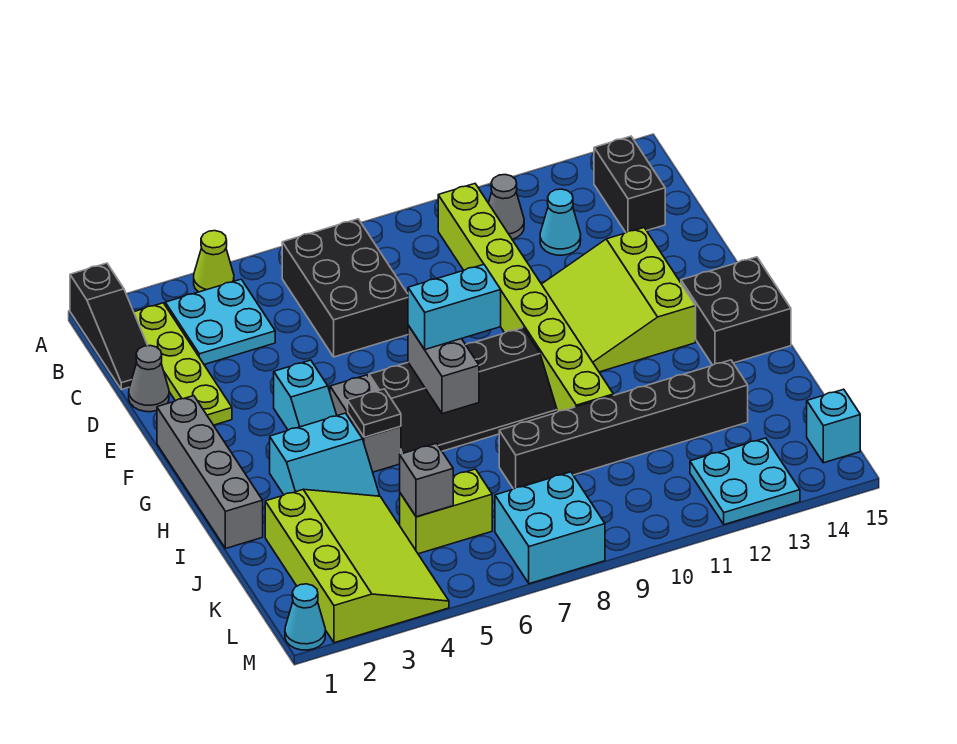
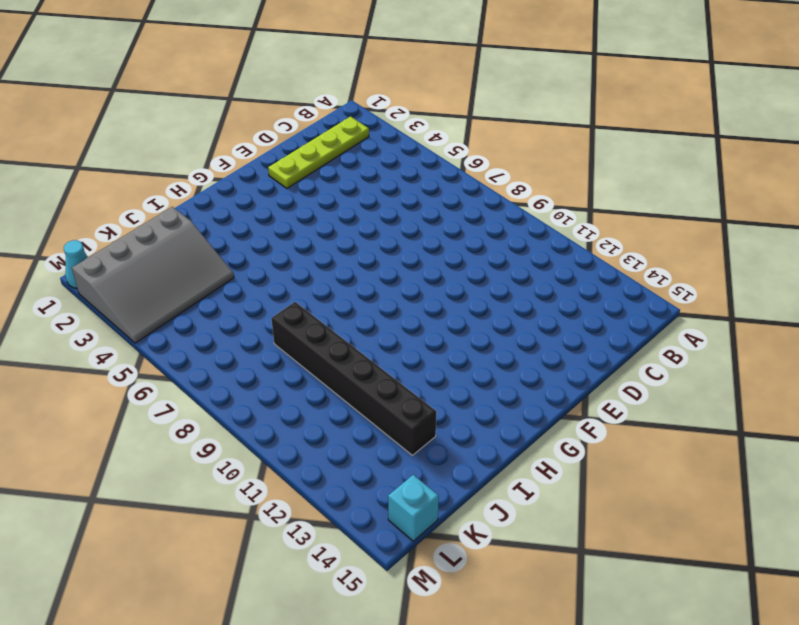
grey slope J2:M4 level 1 top 2 -> lime slope J2:M4 level 1 top 2
none -> black slope A1:C1 level 1 top A
none -> lime cone A4 level 1
none -> cyan plate B3:C4 level 1

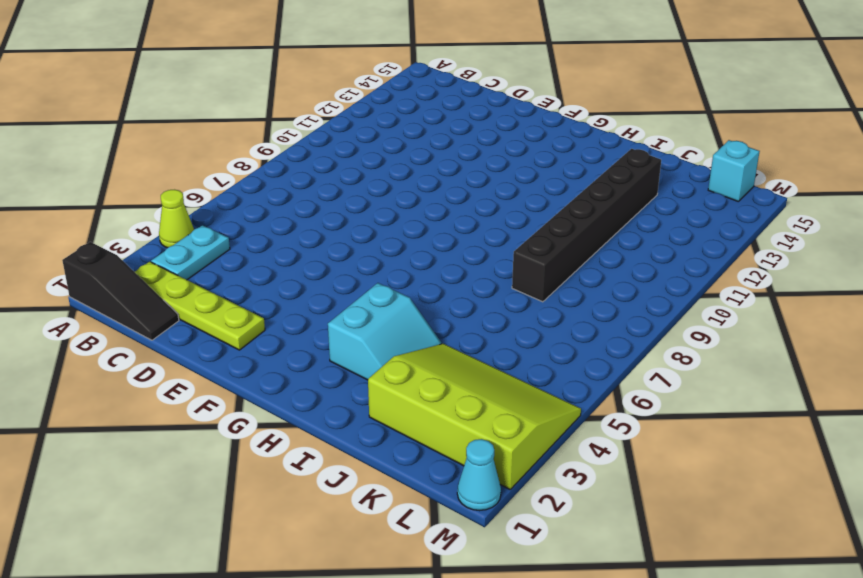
cyan plate B3:B4 level 1 -> cyan plate B3:C4 level 1
none -> black brick B6:D7 level 1
none -> lime brick B10:I10 level 1
none -> grey cone B11 level 1

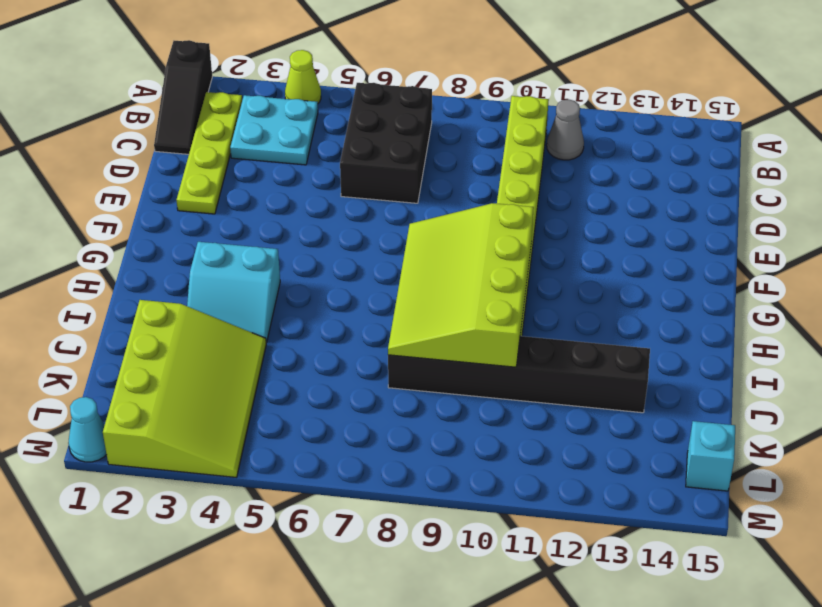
lime slope G8:J10 level 2 top 10 -> none
none -> black brick B14:C14 level 1
none -> cyan cone C12 level 1
none -> grey cone D1 level 1

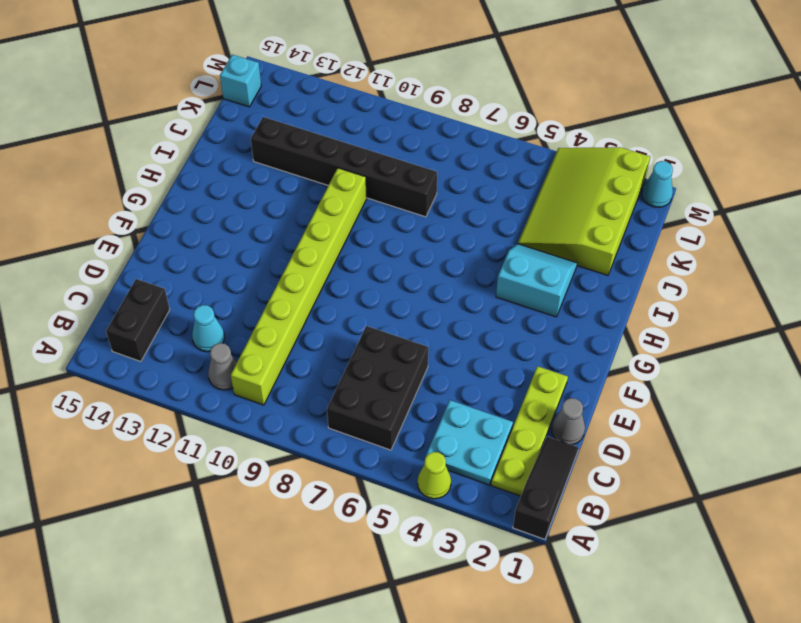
none -> lime slope E11:G13 level 1 top 13
none -> grey brick F1:I1 level 1
none -> cyan slope F4:G4 level 1 top F

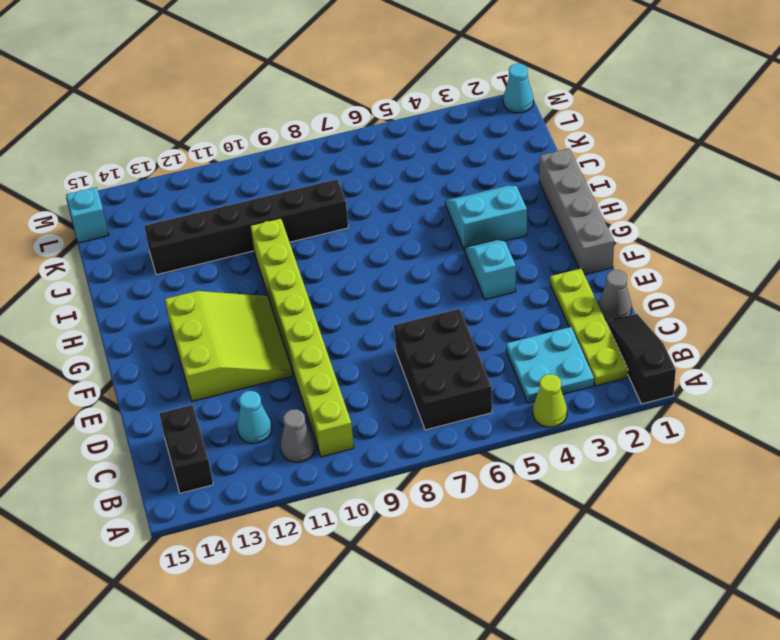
none -> grey brick G5:H5 level 1
none -> black slope G6:H9 level 1 top G
none -> black brick G14:H15 level 1

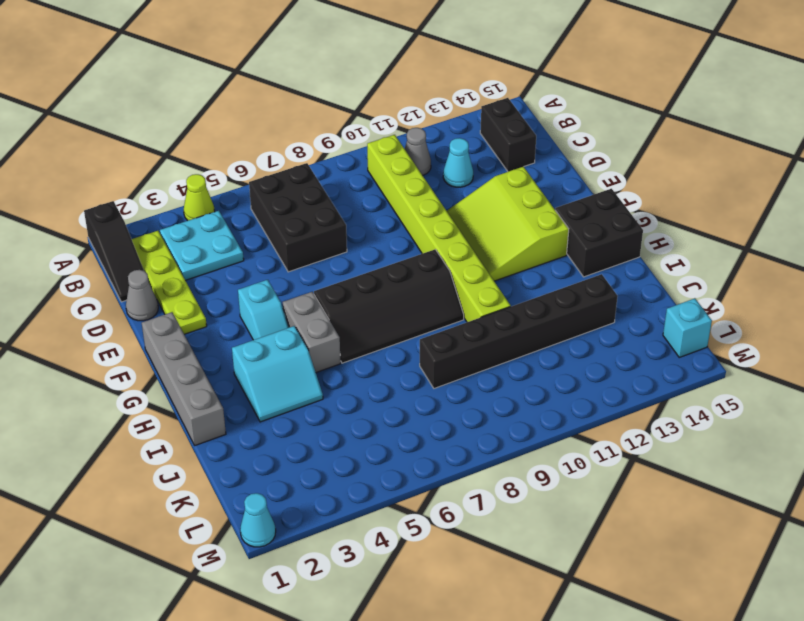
none -> lime slope J2:M4 level 1 top 2
none -> lime brick K5:K6 level 1
none -> cyan brick L7:M8 level 1

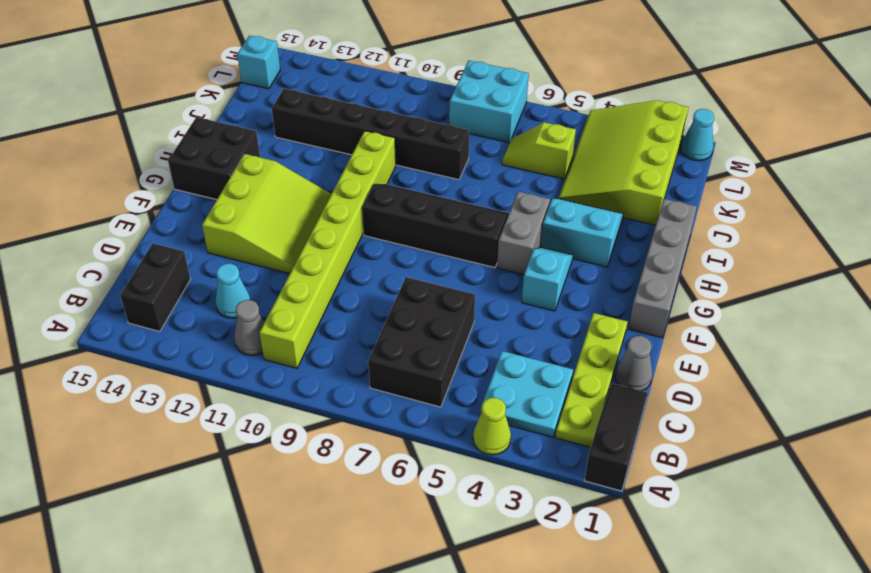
lime slope K5:K6 level 1 top 5 -> lime brick K5:K6 level 1
none -> cyan plate L12:M13 level 1
none -> grey brick G7:H7 level 2
none -> black plate H5 level 2

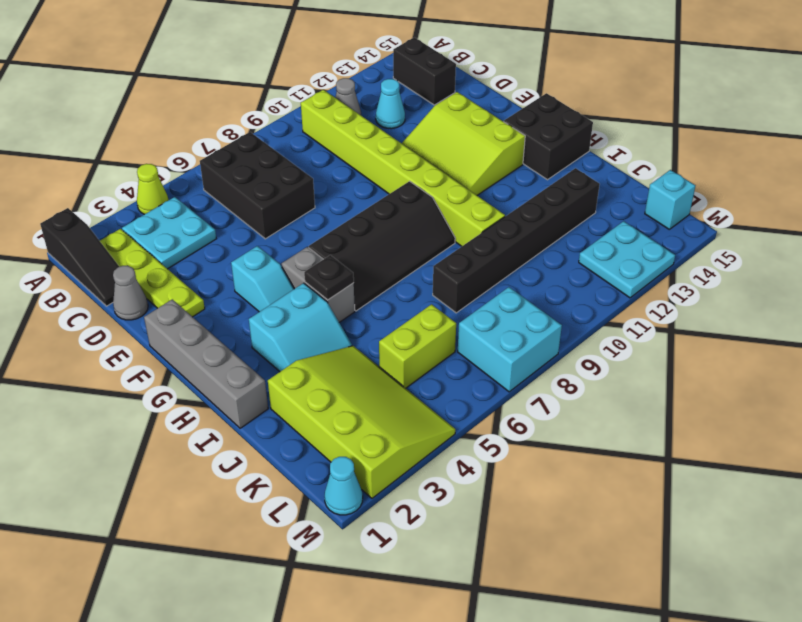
none -> grey brick G7:H7 level 2
none -> grey brick K5 level 2
none -> cyan brick G7:G8 level 3

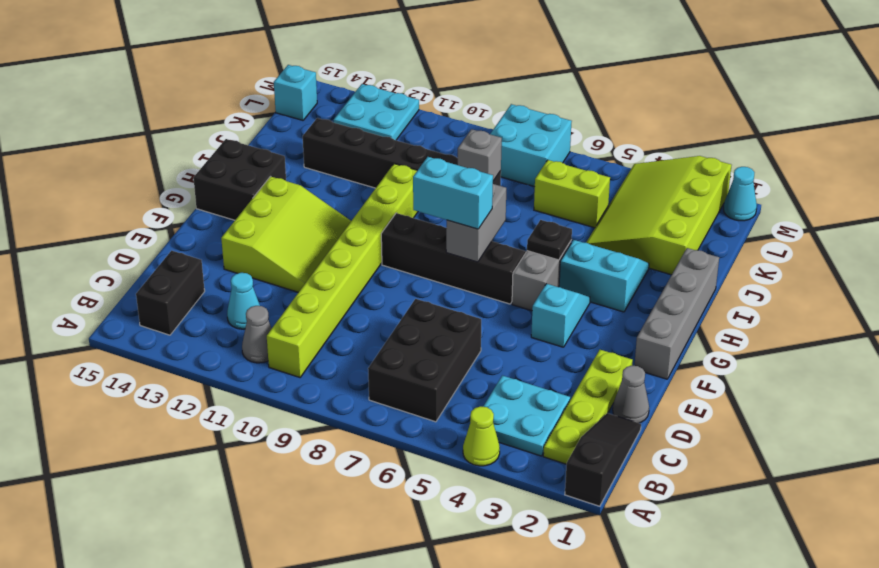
grey brick J8 level 2 -> grey brick K5 level 2

